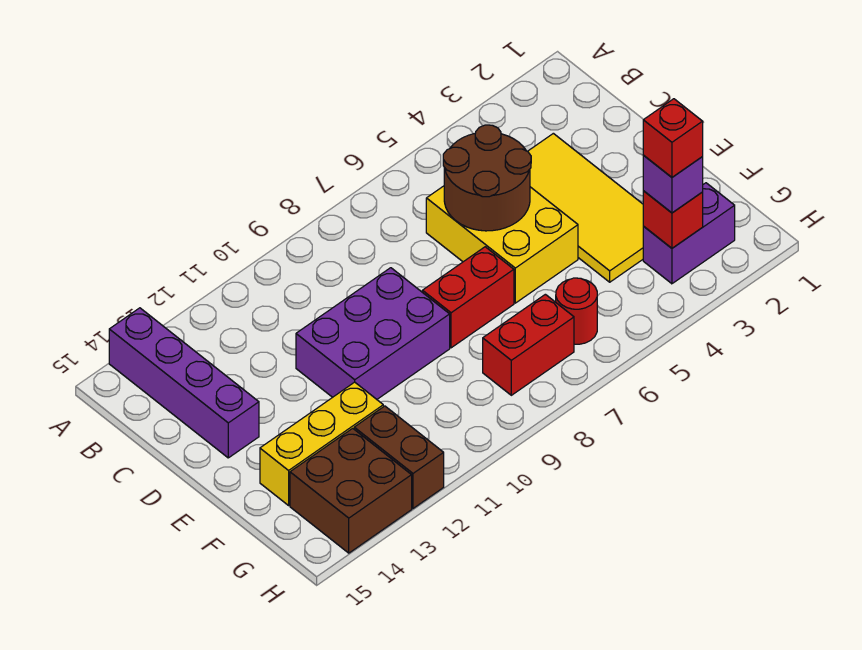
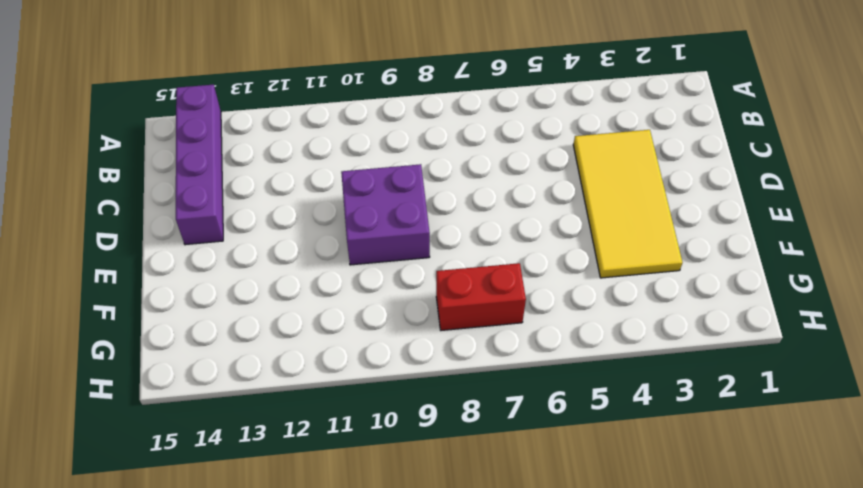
purple brick D9:E10 level 1 -> purple brick D9:E11 level 1
none -> yellow brick C5:E6 level 1
none -> red brick E7:E8 level 1
none -> yellow brick F12:F14 level 1

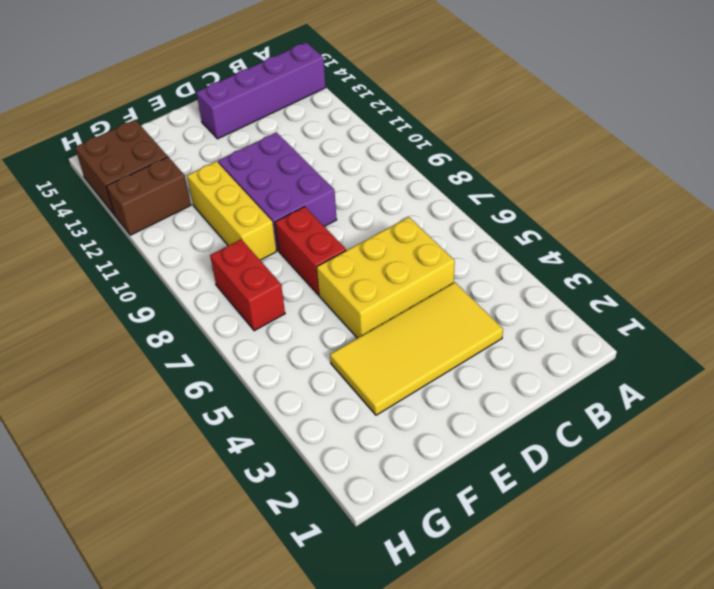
yellow brick F9:F11 level 1 -> yellow brick F12:F14 level 1
none -> purple brick G2:G3 level 1
none -> red round brick G6 level 1
none -> brown round brick C5:D6 level 2

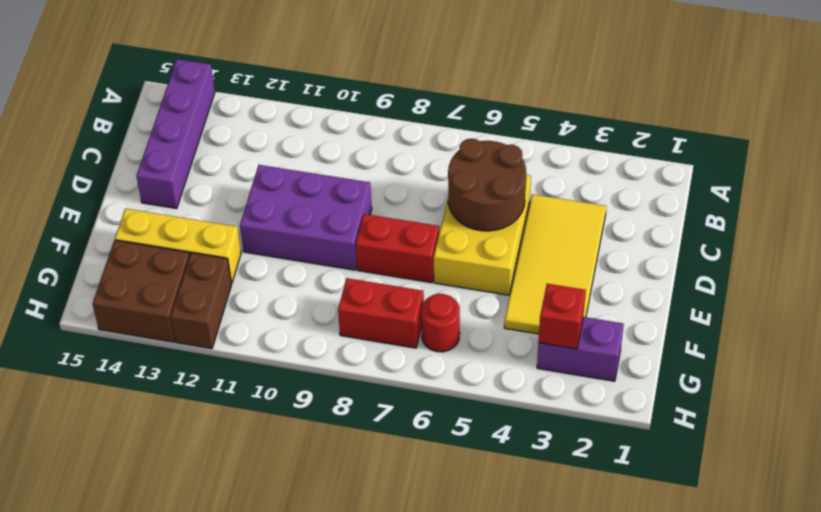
none -> purple brick G3 level 3
none -> red brick G3 level 4

